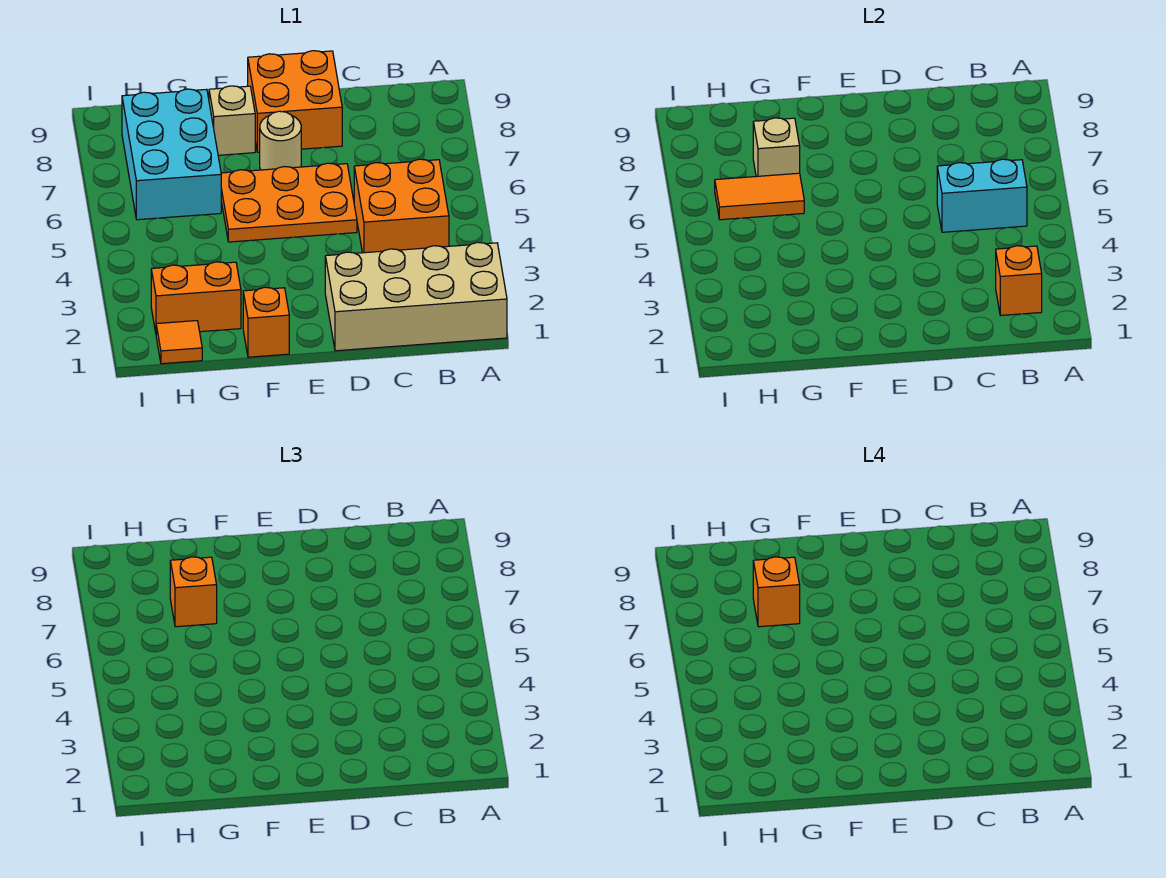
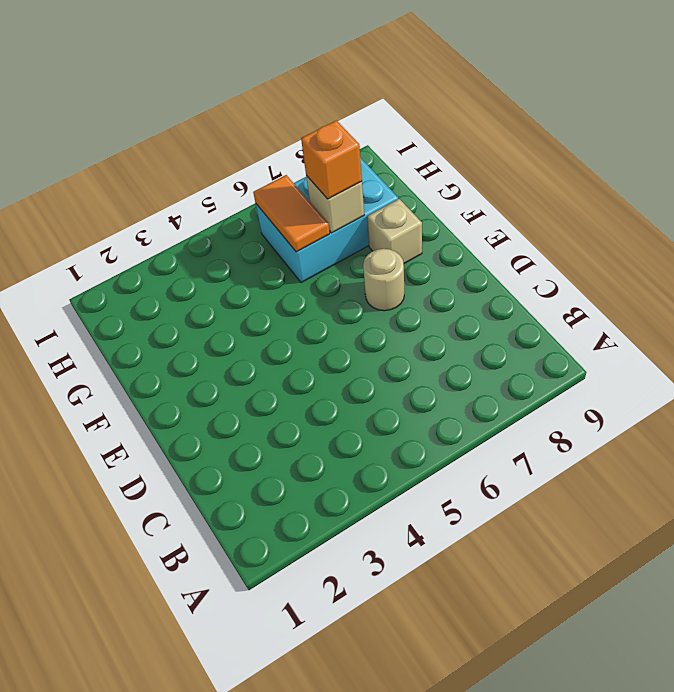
none -> tan brick A1:D2 level 1
none -> orange brick B4:C5 level 1
none -> orange plate D5:F6 level 1

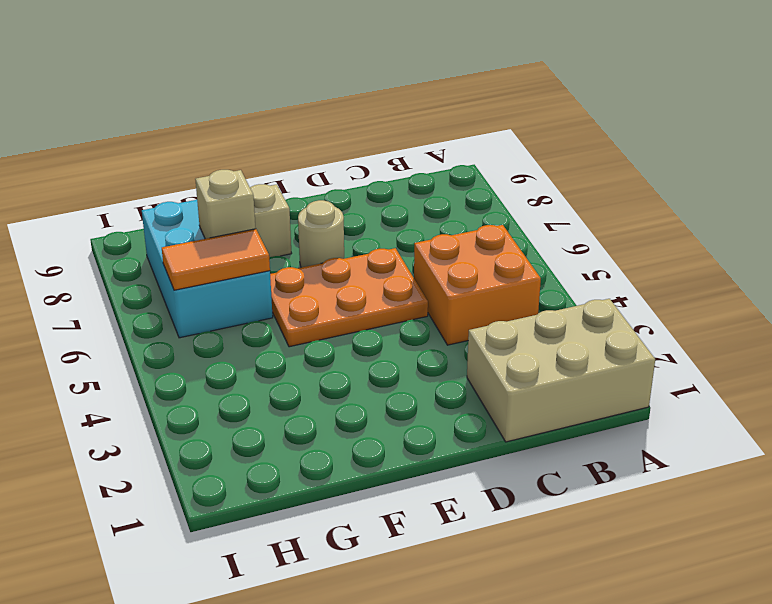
tan brick A1:C2 level 1 -> tan brick A1:D2 level 1
none -> orange brick D8:E9 level 1
none -> orange brick F1 level 1
none -> orange brick G2:H2 level 1

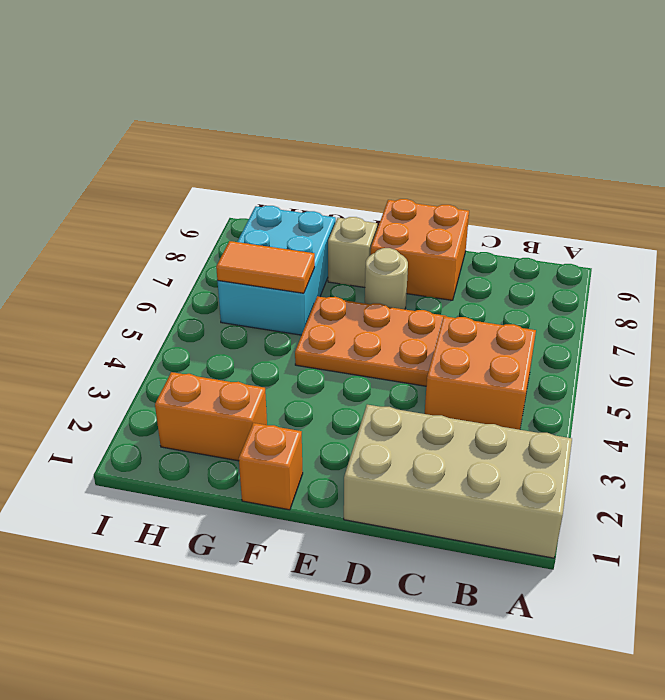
none -> orange tile H1 level 1
none -> orange brick B2 level 2
none -> cyan brick B5:C5 level 2

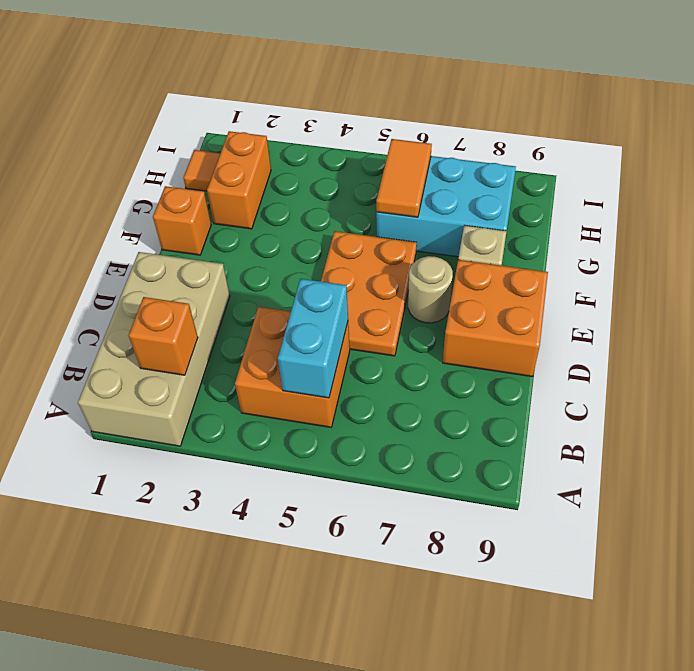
none -> tan brick G7 level 2
none -> orange brick G7 level 3
none -> orange brick G7 level 4

